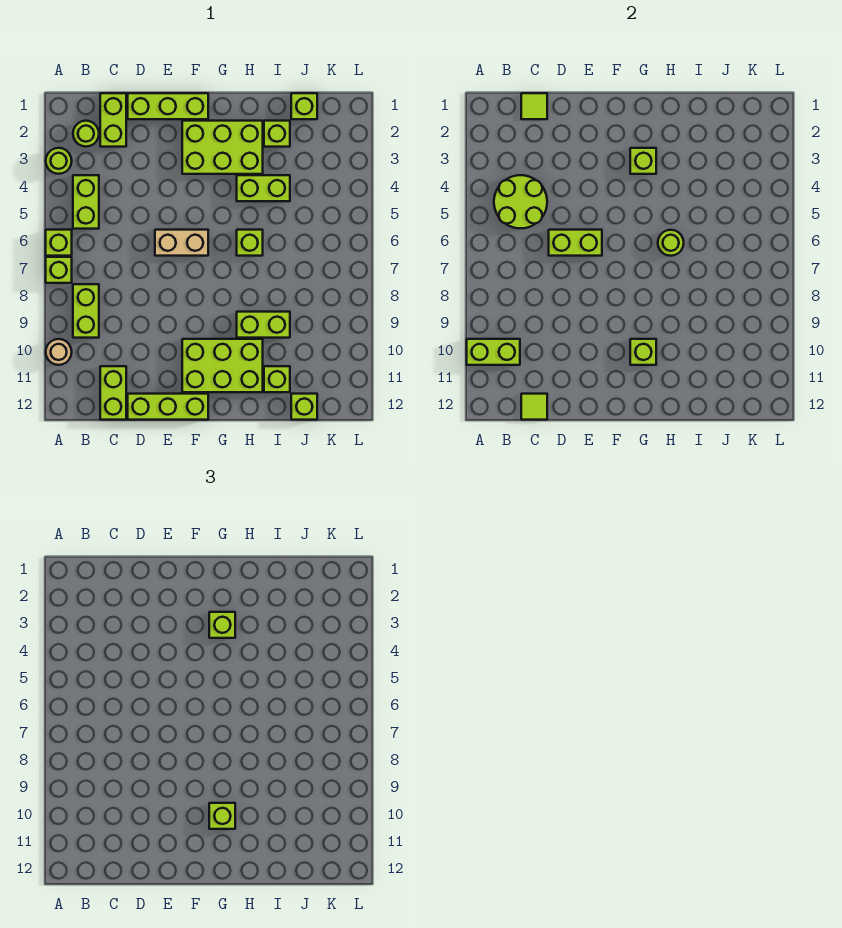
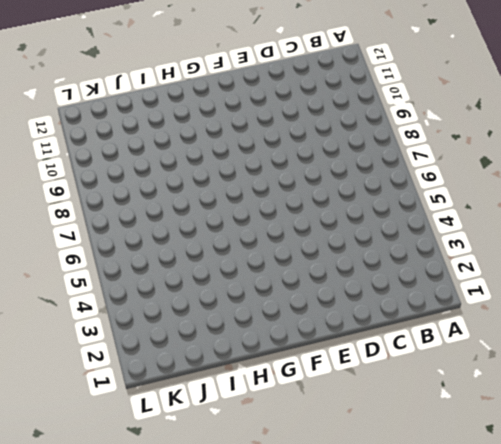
none -> lime round brick A3 level 1
none -> lime brick A6 level 1
none -> lime brick A7 level 1
none -> tan round brick A10 level 1

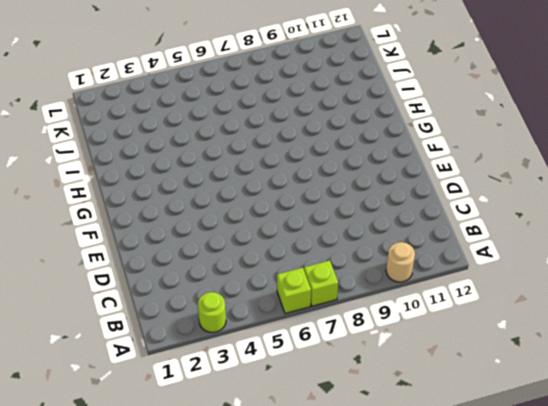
none -> lime round brick B2 level 1
none -> lime brick B4:B5 level 1
none -> lime brick B8:B9 level 1
none -> lime brick C1:C2 level 1

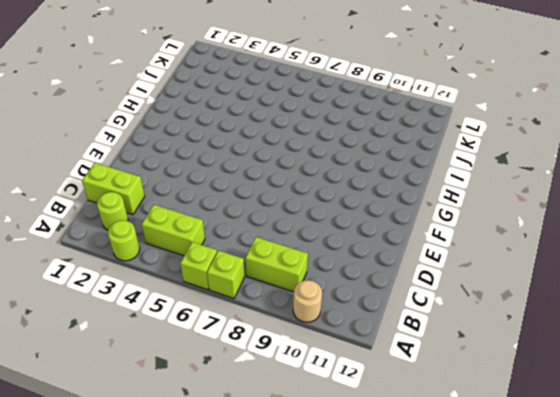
none -> lime brick C11:C12 level 1
none -> lime brick D1:F1 level 1
none -> lime brick D12:F12 level 1
none -> tan brick E6:F6 level 1

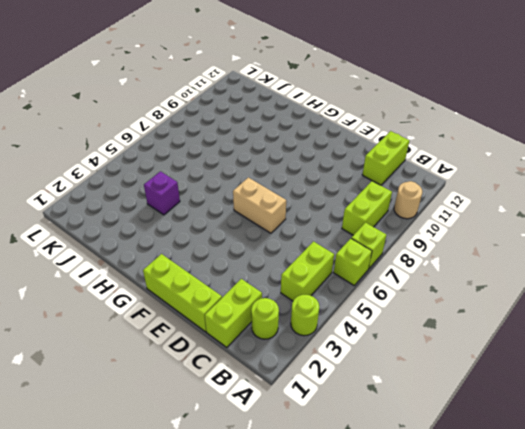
purple brick I4 level 1 -> lime brick H4:I4 level 1
none -> lime brick D12:F12 level 1
none -> lime brick F2:H3 level 1
none -> lime brick F10:H11 level 1
none -> lime brick H6 level 1

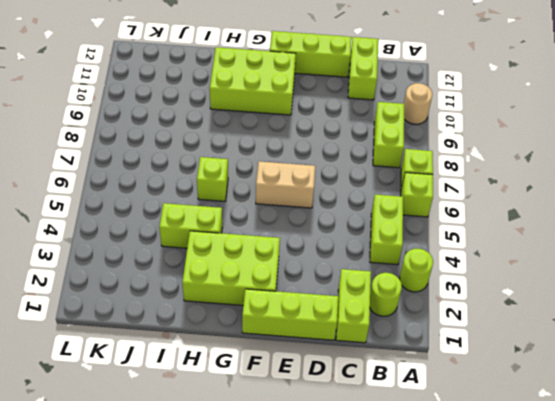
none -> lime brick H9:I9 level 1
none -> lime brick I2 level 1
none -> lime brick I11 level 1
none -> lime brick J1 level 1

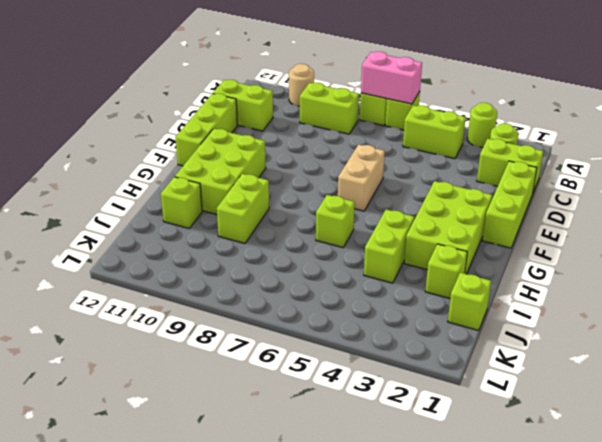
pink brick A6:A7 level 2 -> none
none -> lime brick J12 level 1
none -> lime brick A10:B10 level 2
none -> lime round brick B4:C5 level 2
none -> lime tile C1 level 2

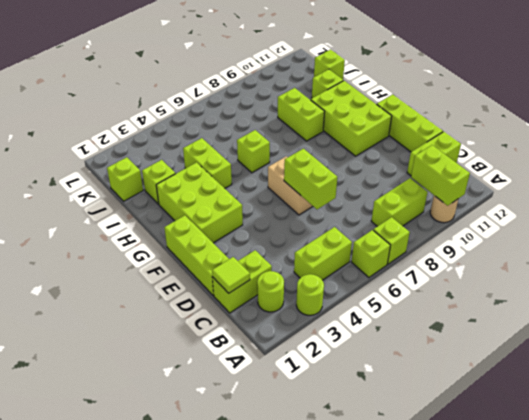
none -> lime round brick B4:C5 level 2
none -> lime tile C12 level 2
none -> lime brick G3 level 2
none -> lime brick G10 level 2

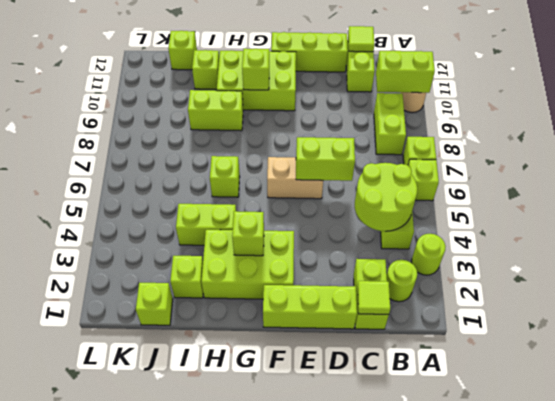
none -> lime round brick H6 level 2
none -> lime brick G3 level 3
none -> lime brick G10 level 3

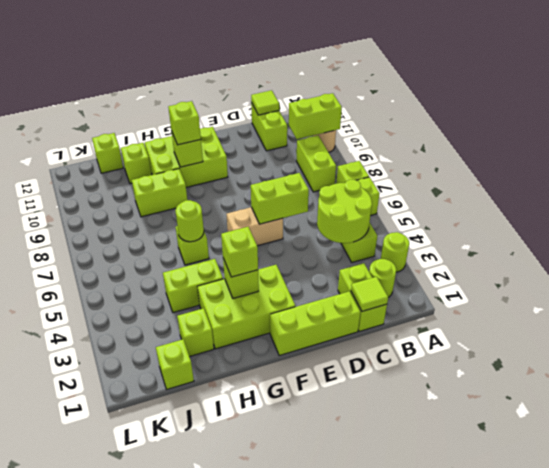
none -> lime brick D12:F12 level 1

